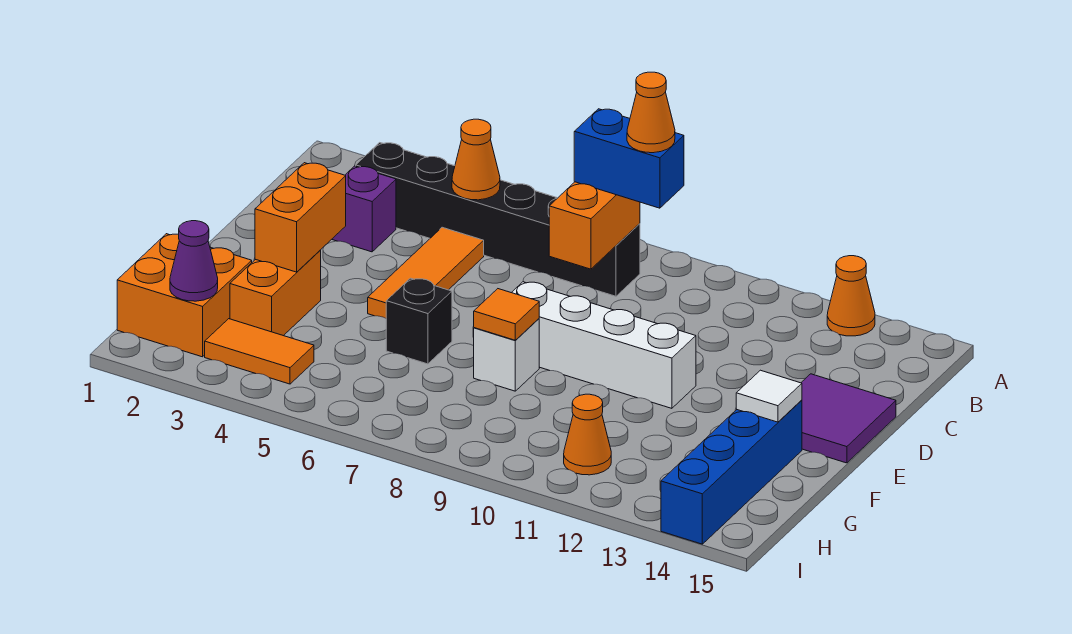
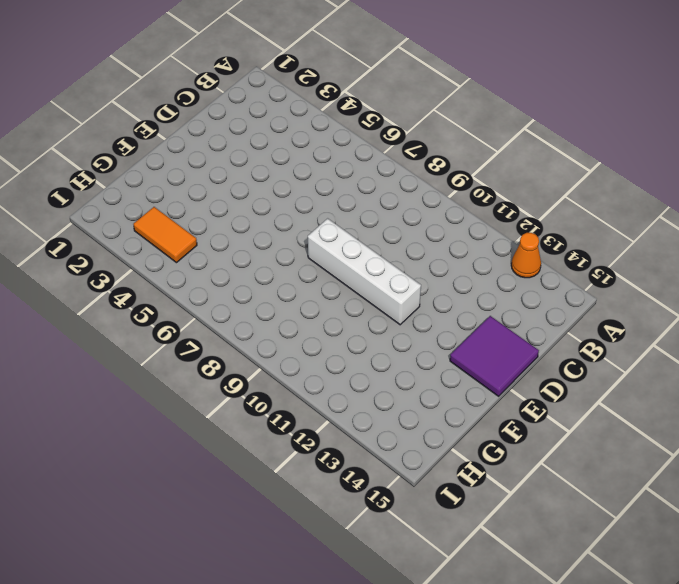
none -> black brick B3:B8 level 1
none -> purple brick C3 level 1
none -> orange tile C5:E5 level 1

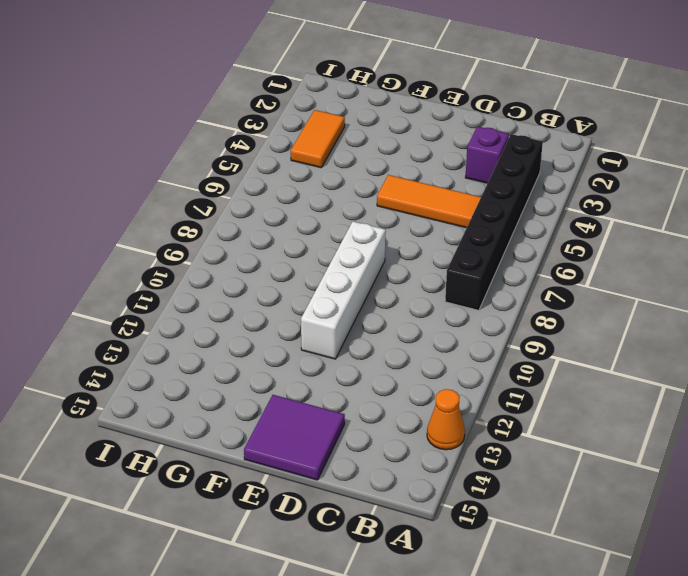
none -> orange brick F3:G3 level 1
none -> black brick F6 level 1
none -> white brick F8 level 1

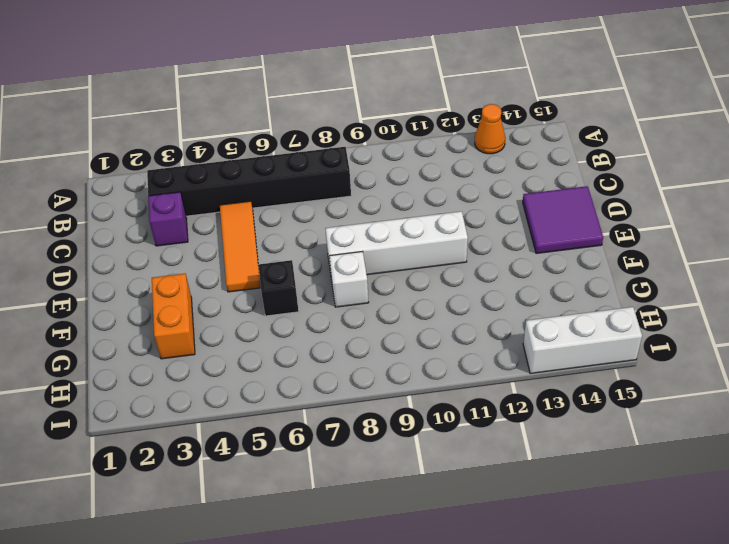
white brick I13:I15 level 1 -> blue brick F14:I14 level 1
none -> orange brick G1:H2 level 1
none -> orange tile H3:H4 level 1
none -> orange cone H11 level 1

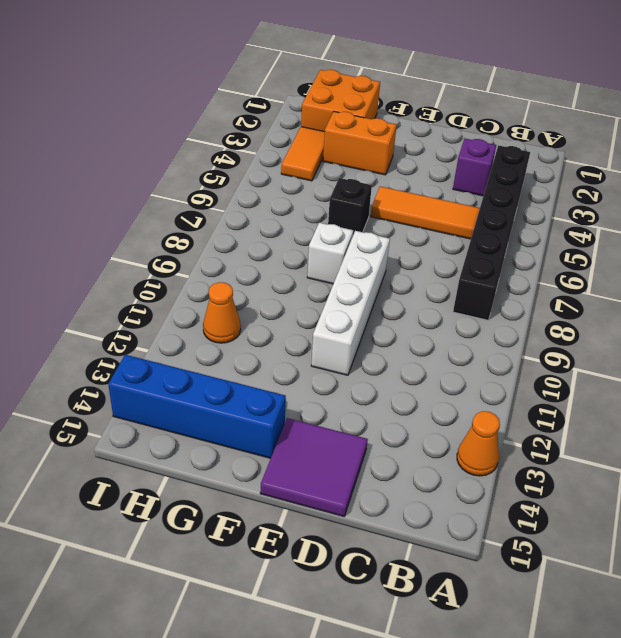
none -> orange cone B5 level 2
none -> orange brick B8:C8 level 2
none -> orange brick E3:F3 level 2

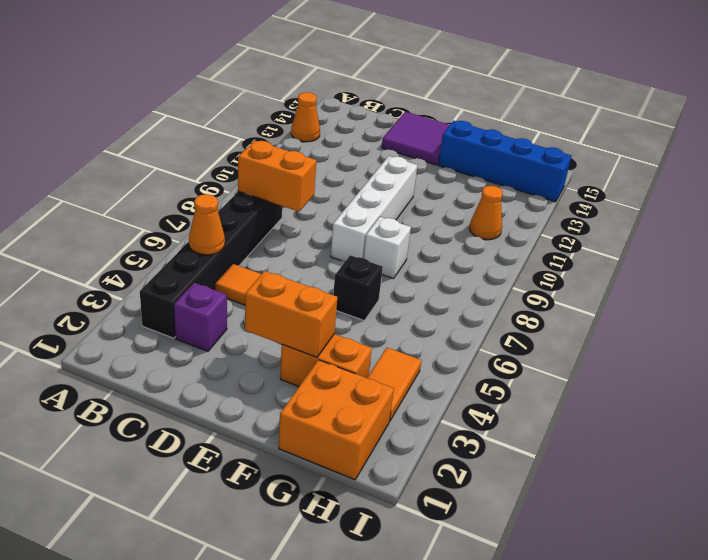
none -> orange tile F8 level 2
none -> white tile F14 level 2
none -> purple cone H2 level 2

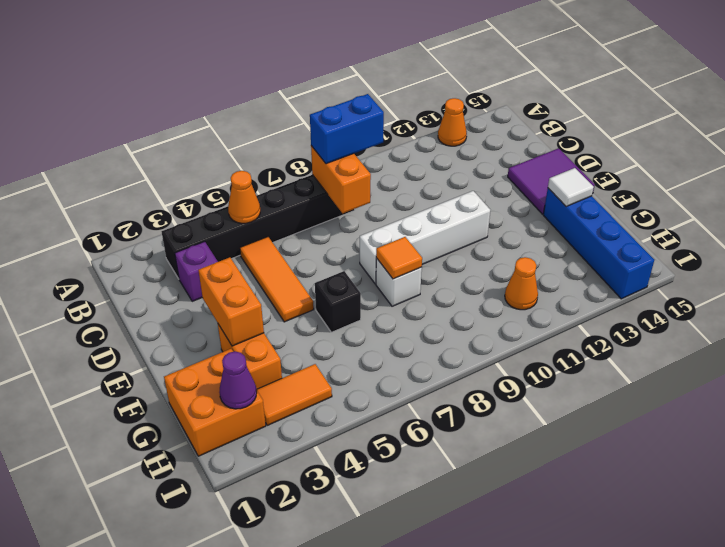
none -> orange cone B9 level 4

